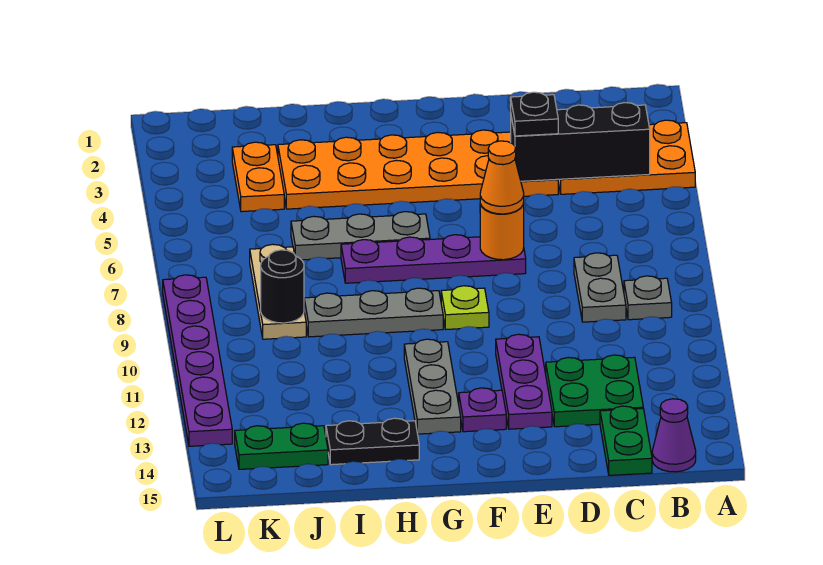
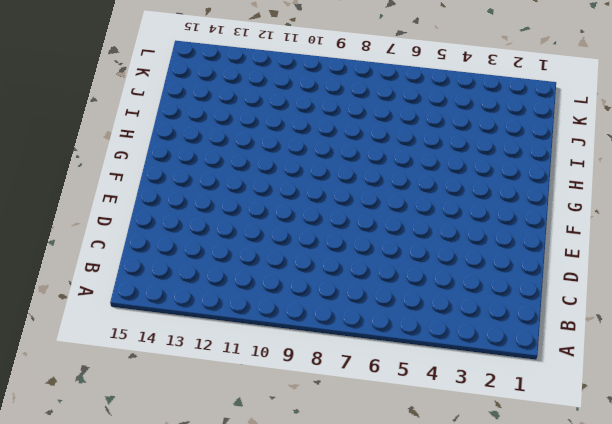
none -> orange plate A3:C4 level 1
none -> grey plate B9 level 1
none -> purple cone B15 level 1

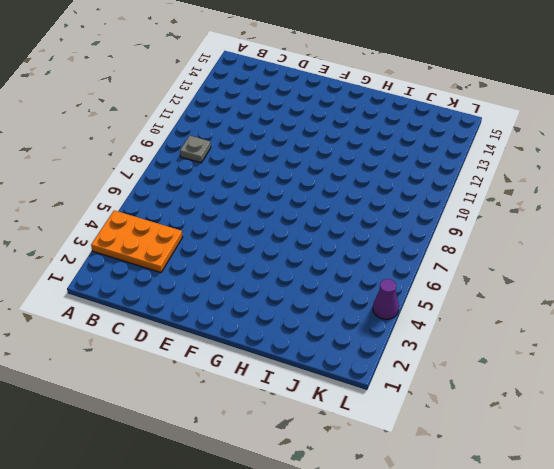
purple cone L4 level 1 -> purple cone B15 level 1
none -> grey plate C8:C9 level 1
none -> green plate C12:D13 level 1
none -> green plate C14:C15 level 1

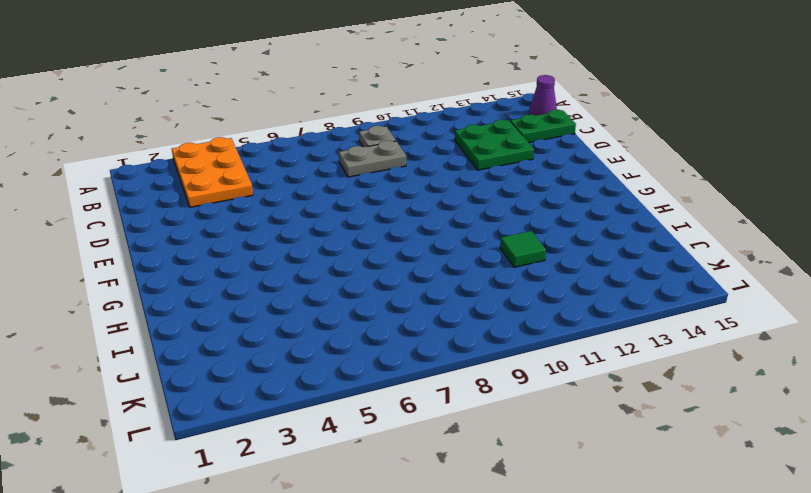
green tile I11 level 1 -> none
none -> orange plate D3:I4 level 1
none -> purple plate E7:H7 level 1
none -> purple plate E11:E13 level 1

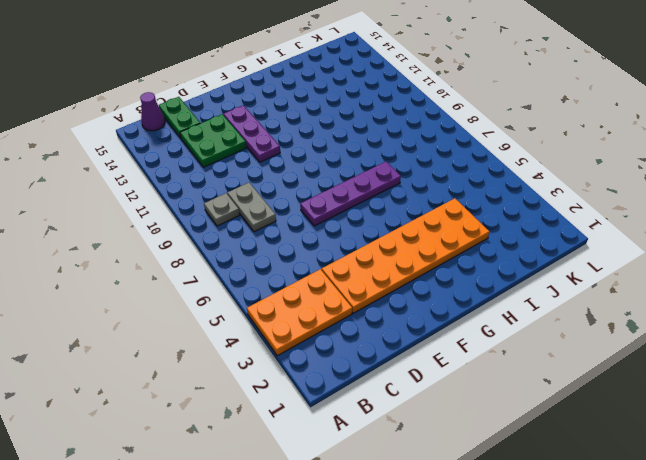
none -> lime plate F9 level 1
none -> purple plate F13 level 1
none -> grey plate G6:I6 level 1

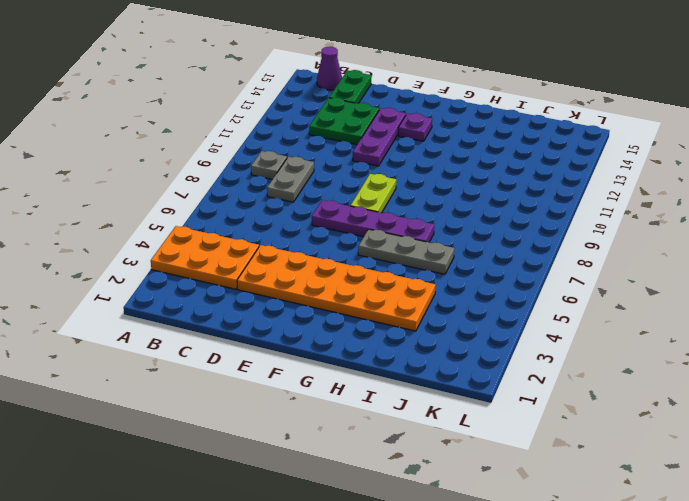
lime plate F8:F9 level 1 -> lime plate F9 level 1
none -> grey plate G9:I9 level 1
none -> grey plate G11:G13 level 1
none -> black plate H14:I14 level 1

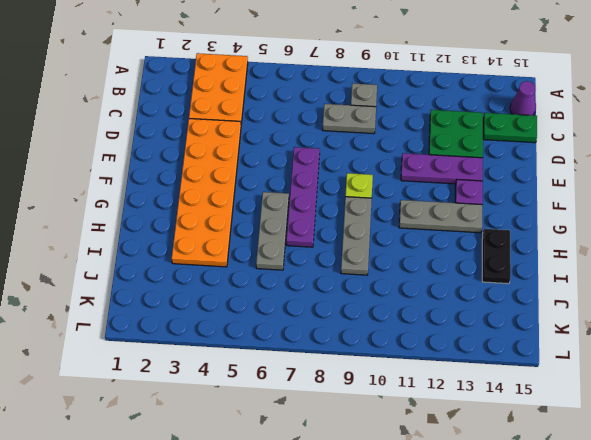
none -> orange plate J3:J4 level 1
none -> tan plate J7:J9 level 1
none -> green plate J14:K14 level 1

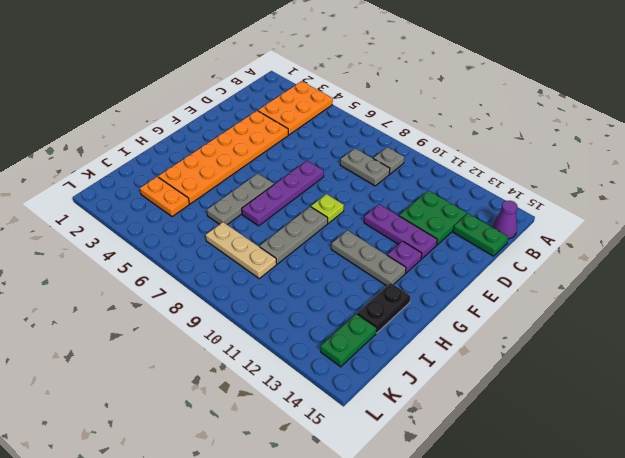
none -> purple plate L8:L13 level 1
none -> black brick B4:D4 level 2
none -> orange round brick E7 level 2

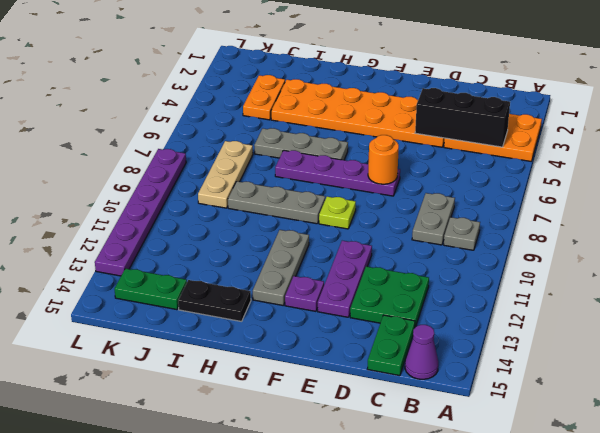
none -> black round brick J9 level 2
none -> black plate D4 level 3
none -> orange cone E7 level 3

